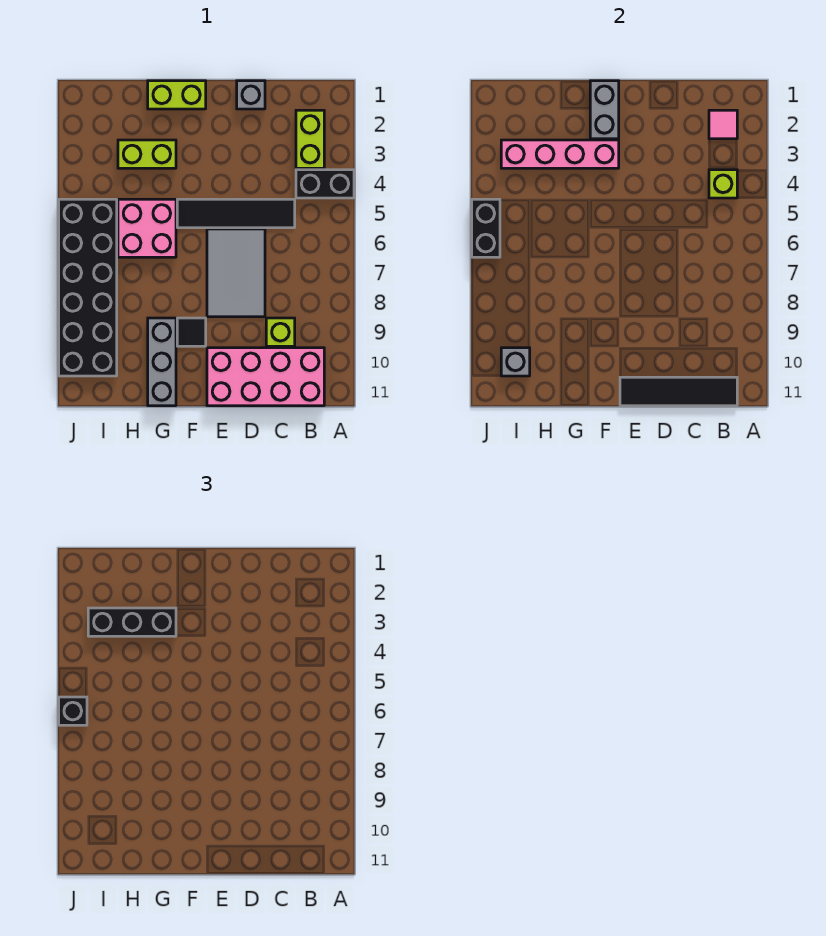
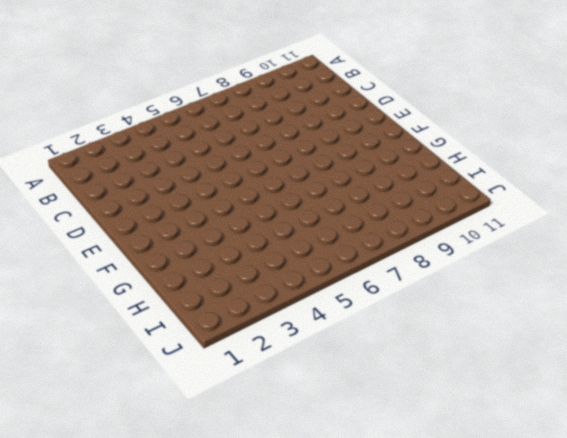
none -> black brick A4:B4 level 1
none -> lime brick B2:B3 level 1
none -> pink brick B10:E11 level 1

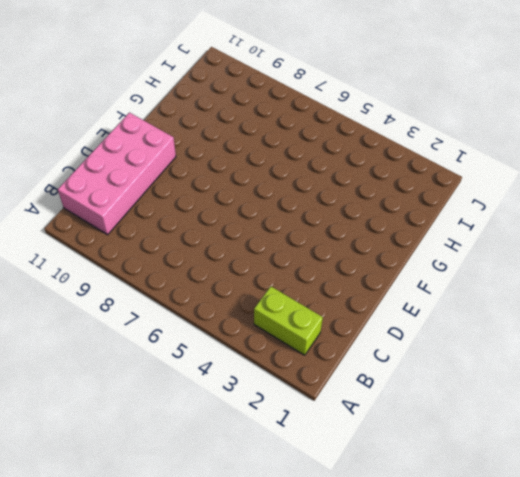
none -> black brick A4:B4 level 1
none -> black tile C5:F5 level 1
none -> lime brick C9 level 1

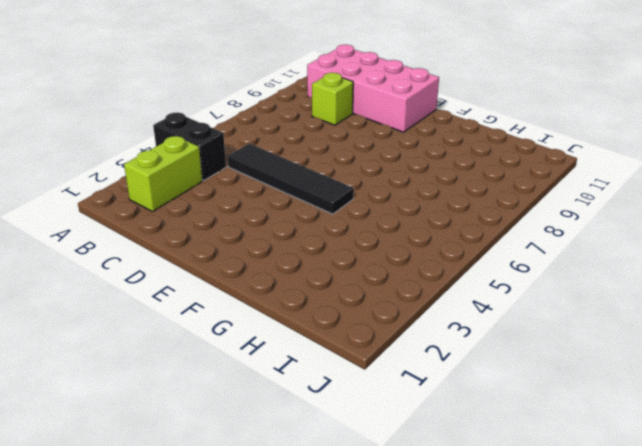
none -> grey brick D1 level 1
none -> grey tile D6:E8 level 1
none -> lime brick F1:G1 level 1

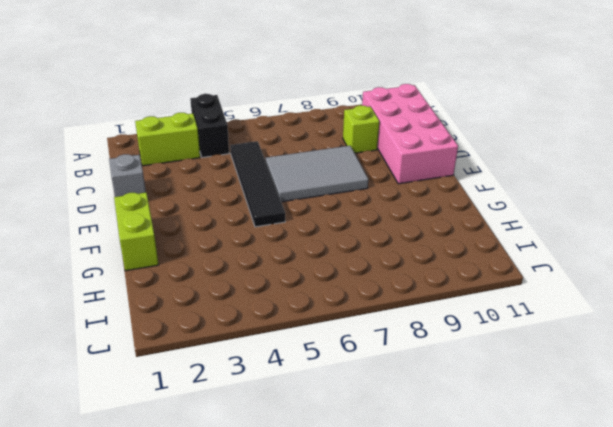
none -> black tile F9 level 1
none -> lime brick G3:H3 level 1
none -> pink brick G5:H6 level 1

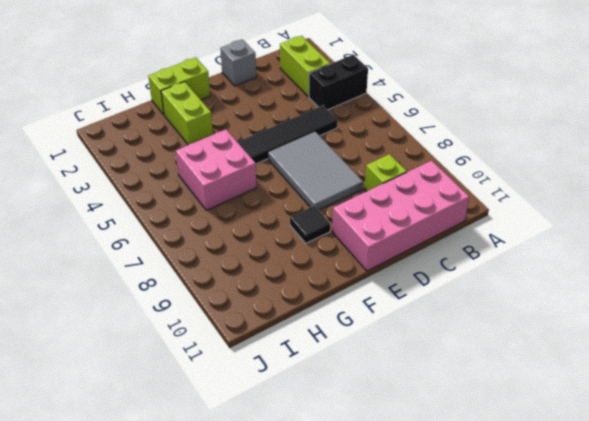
lime brick G2:G3 level 1 -> lime brick G3:H3 level 1
none -> grey brick G9:G11 level 1
none -> black brick I5:J10 level 1
none -> pink tile B2 level 2

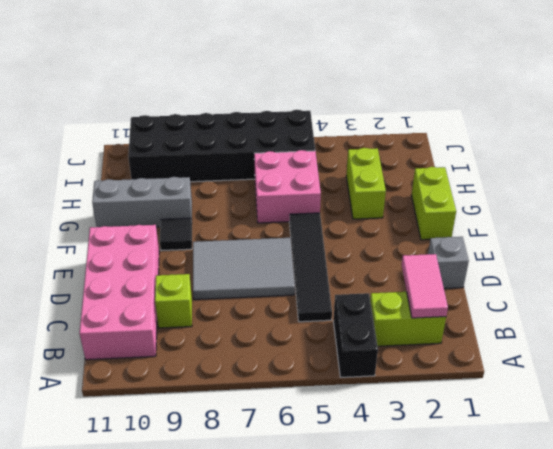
pink tile B2:C2 level 2 -> pink tile B2 level 2
none -> lime brick B4 level 2
none -> black tile B11:E11 level 2
none -> grey brick F1:F2 level 2

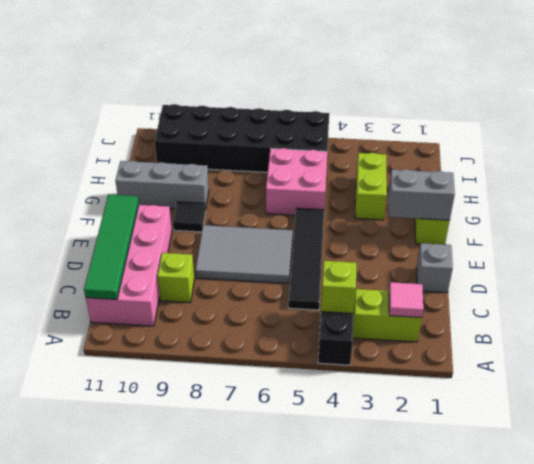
green tile B11:E11 level 2 -> black tile B11:E11 level 2
none -> pink brick F3:I3 level 2
none -> grey brick I10 level 2
none -> black brick J5:J6 level 2

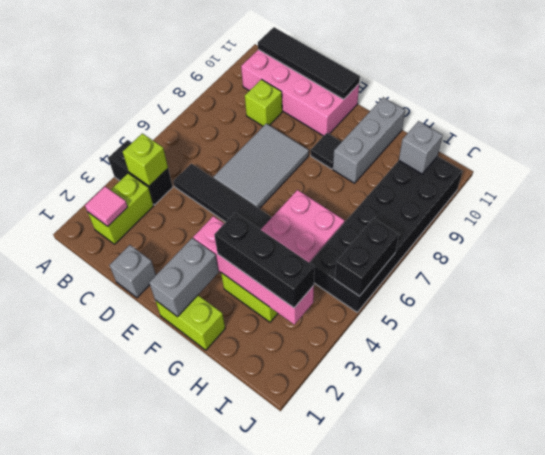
none -> black brick J6 level 3

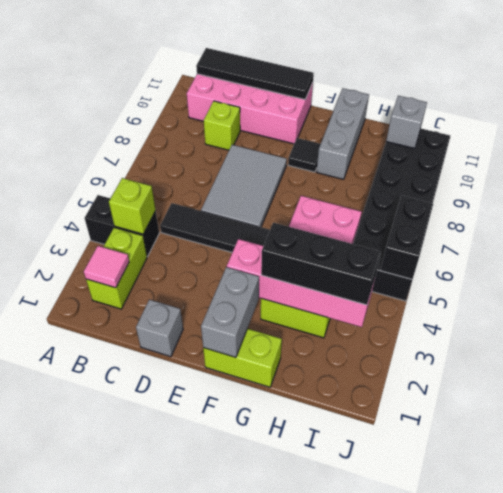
none -> black brick J6 level 3

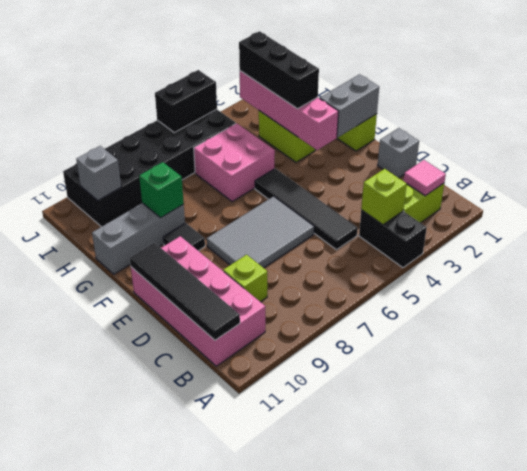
green brick G9 level 2 -> none
none -> black brick J6 level 3

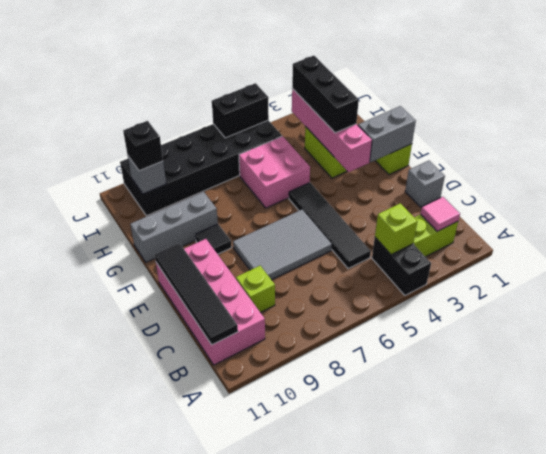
black brick I10 level 3 -> black brick J6 level 3

